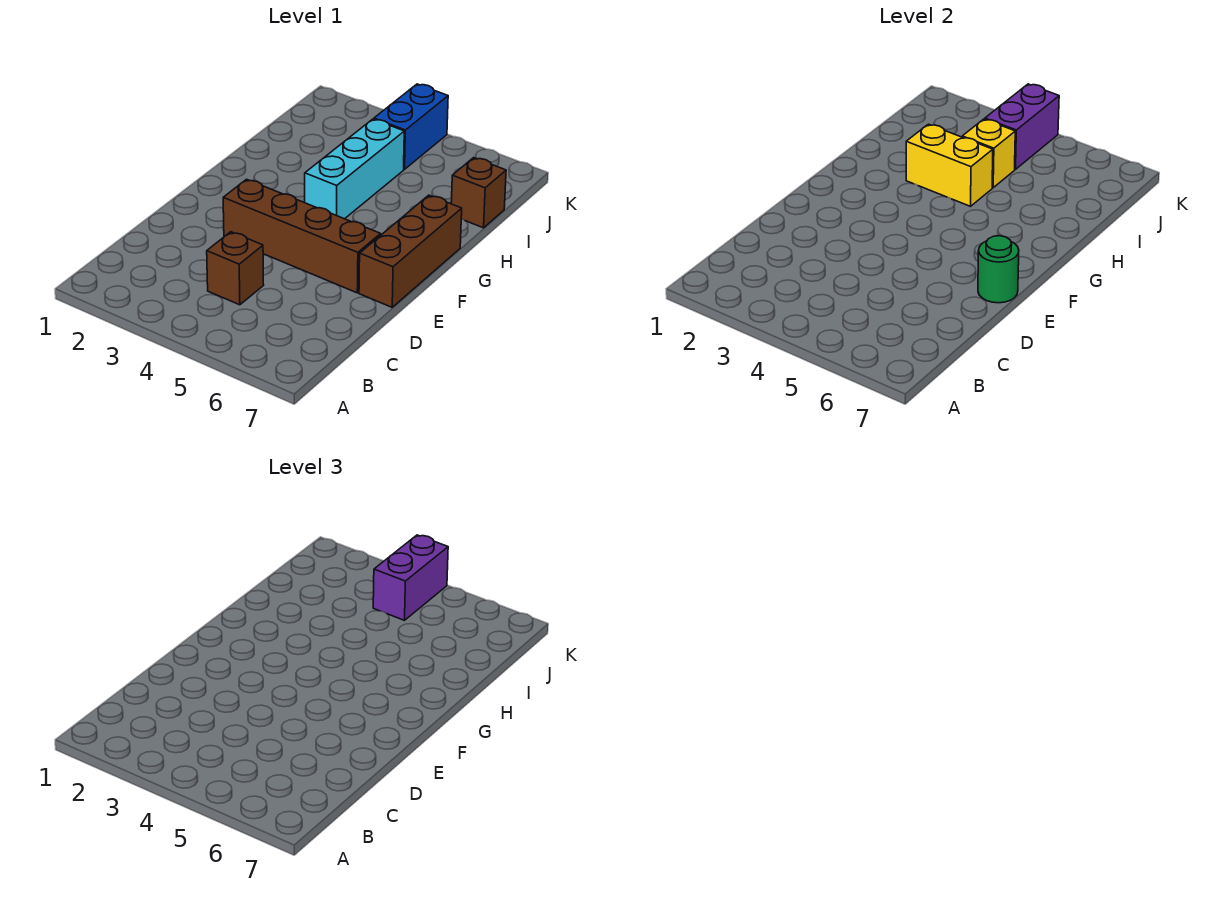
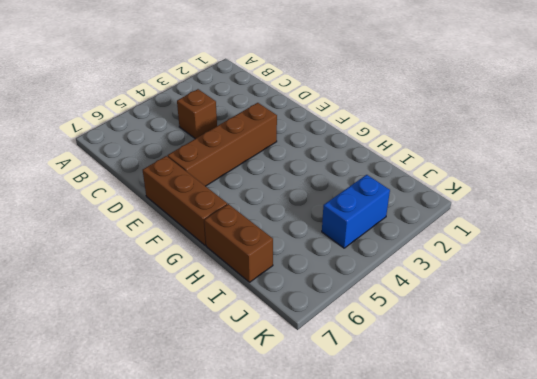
brown brick H7:I7 level 1 -> brown brick I7 level 1
blue brick J3:J4 level 1 -> blue brick J4:K4 level 1
none -> cyan brick G4:I4 level 1
none -> green round brick E7 level 2

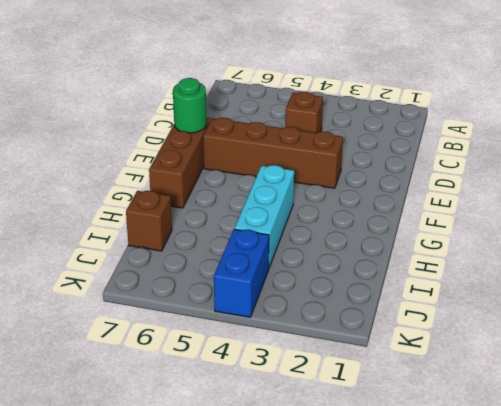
none -> yellow brick H3:H4 level 2
none -> yellow brick I4 level 2

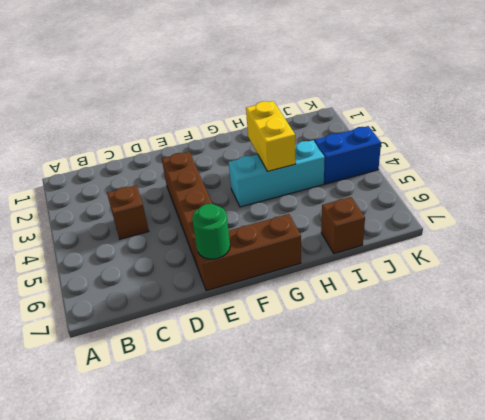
none -> yellow brick I4 level 2
none -> purple brick J4:K4 level 2

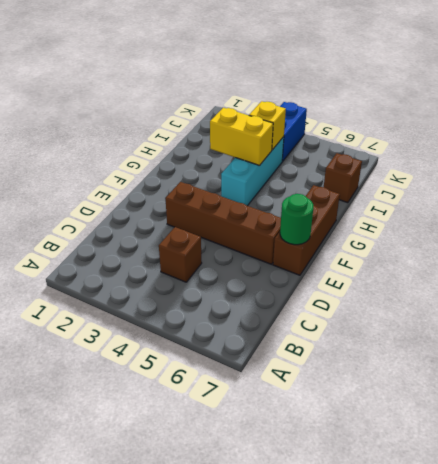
none -> purple brick J4:K4 level 2
none -> purple brick J4:K4 level 3

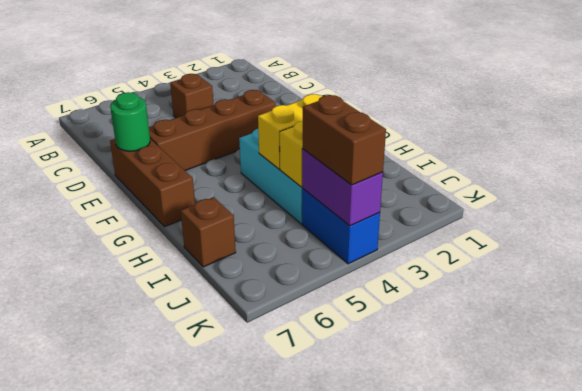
brown brick J4:K4 level 3 -> purple brick J4:K4 level 3

